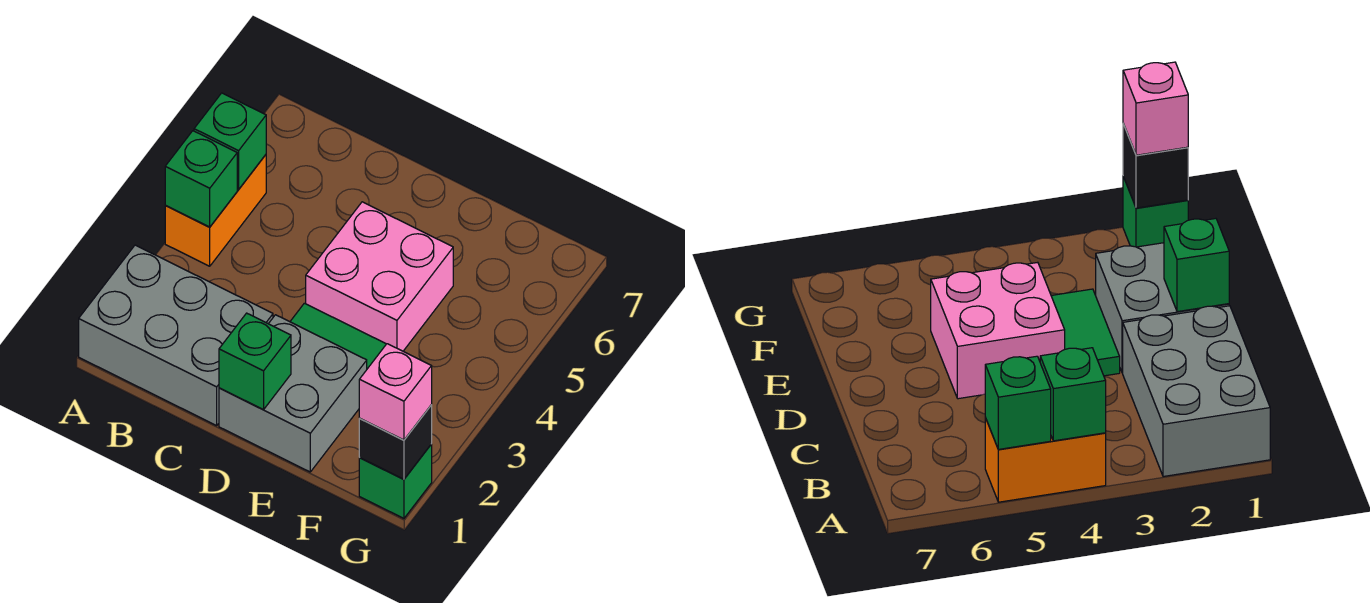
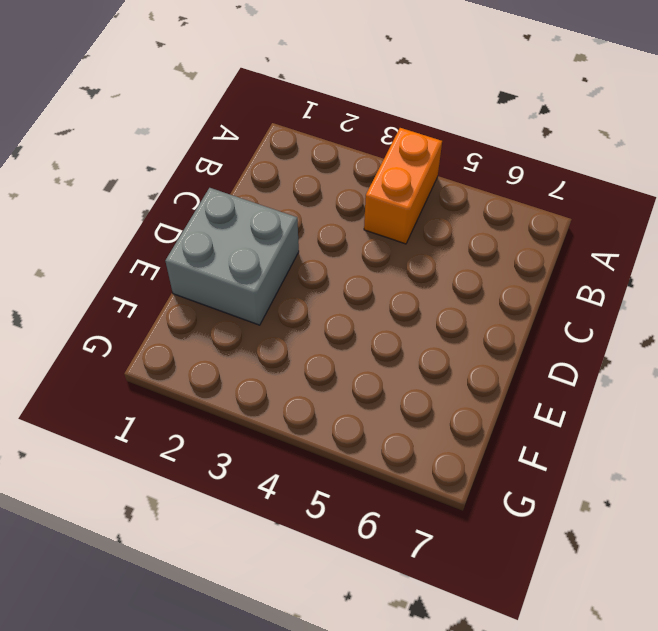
orange brick A4:B4 level 1 -> orange brick A4:A5 level 1
none -> grey brick A1:C2 level 1
none -> green tile D3:E3 level 1

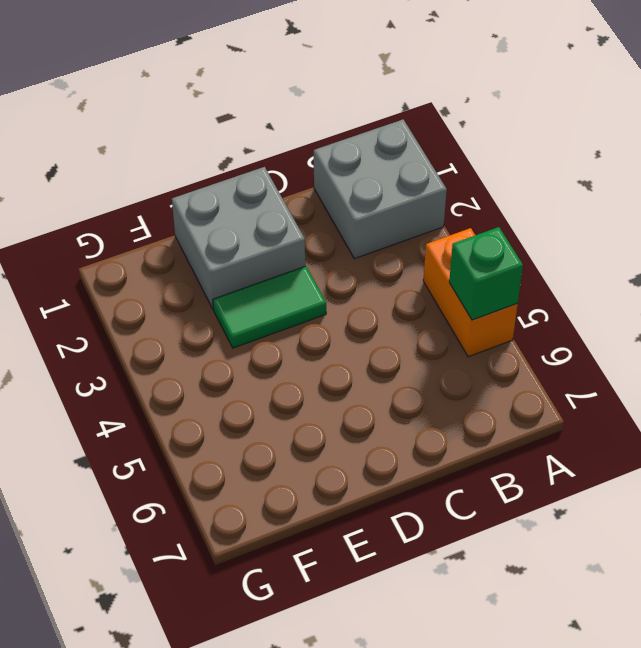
grey brick A1:B2 level 1 -> grey brick A1:C2 level 1
none -> pink brick D4:E5 level 1
none -> green brick G1 level 1

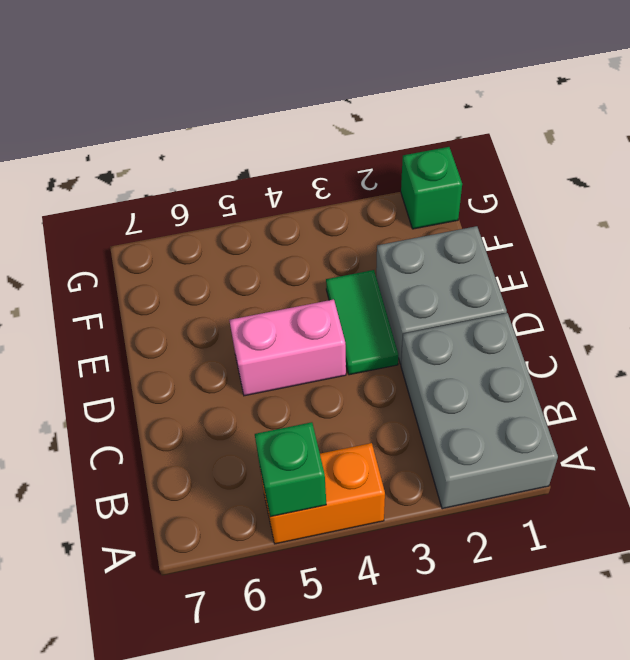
pink brick D4:D5 level 1 -> pink brick D4:E5 level 1
none -> green brick A4 level 2
none -> green brick D1 level 2

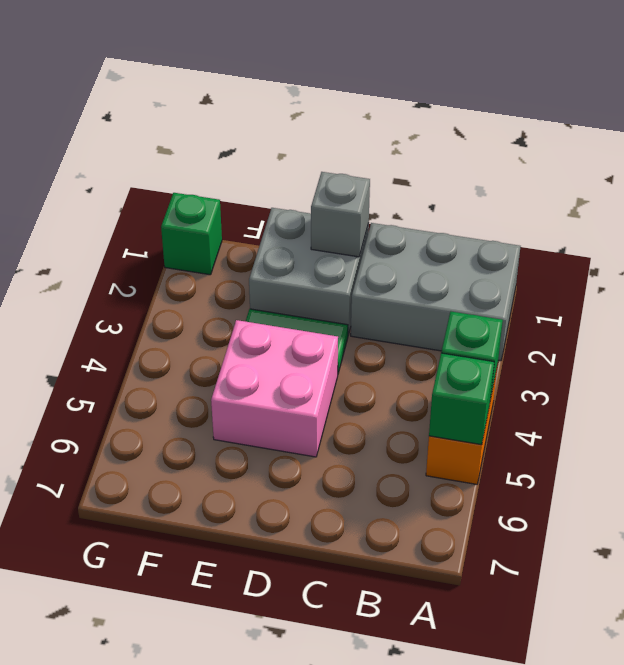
grey brick D1 level 2 -> green brick D1 level 2
none -> black brick G1 level 2
none -> pink brick G1 level 3

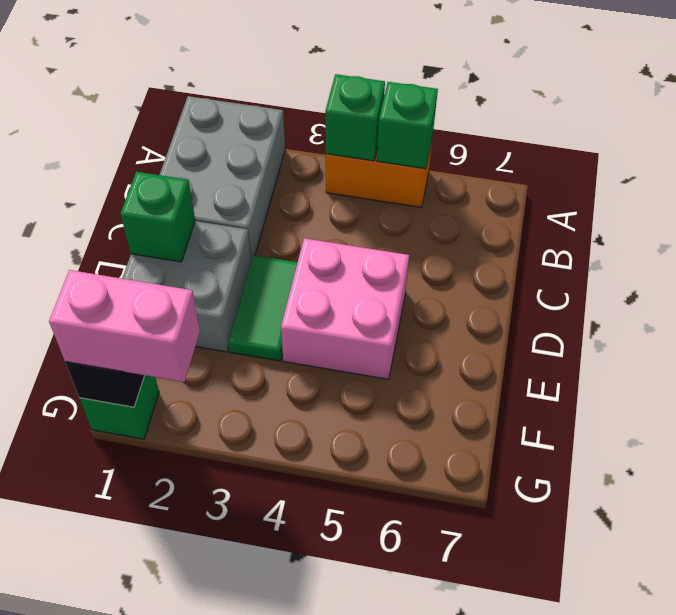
pink brick G1:G2 level 3 -> pink brick G1 level 3

